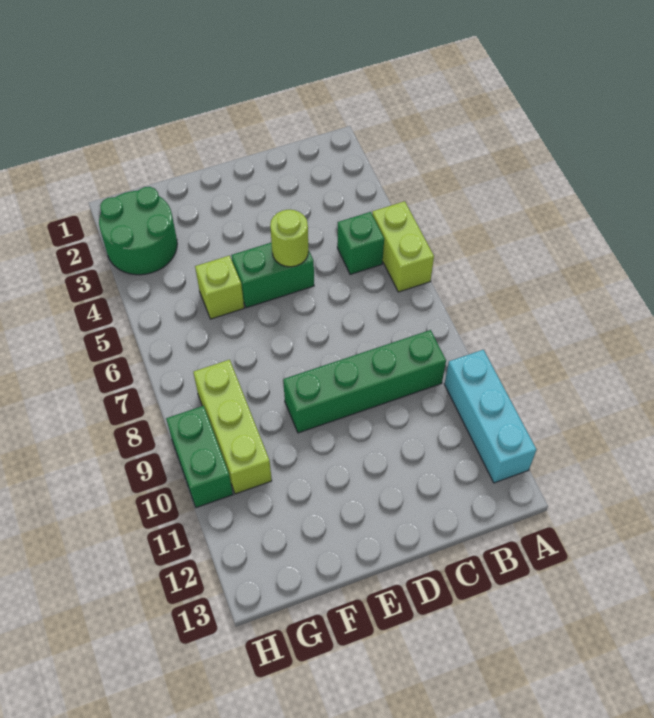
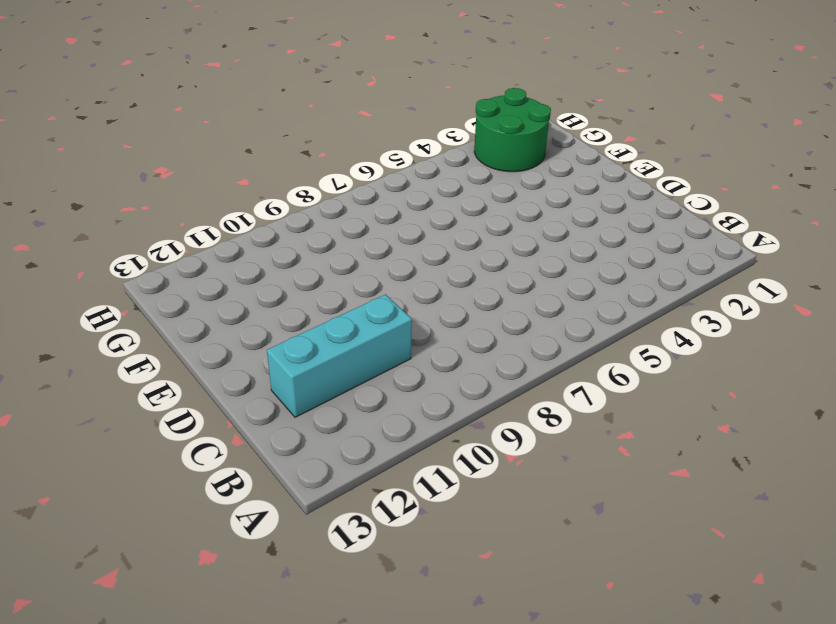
cyan brick C10:C12 level 1 -> cyan brick A10:A12 level 1
none -> lime brick A5:A6 level 1
none -> green brick B5 level 1

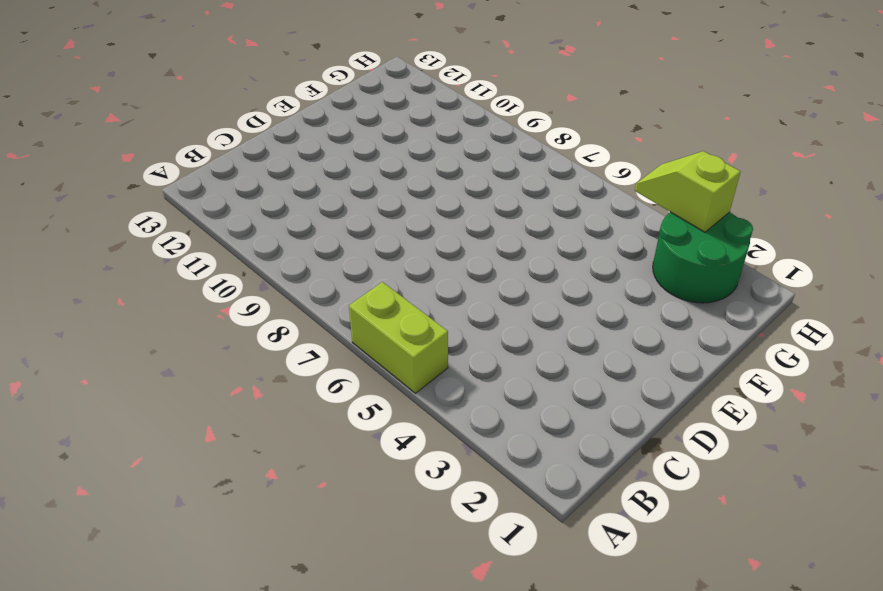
lime slope H3:H4 level 2 top 3 -> none
none -> cyan brick A10:A12 level 1
none -> green brick B5 level 1

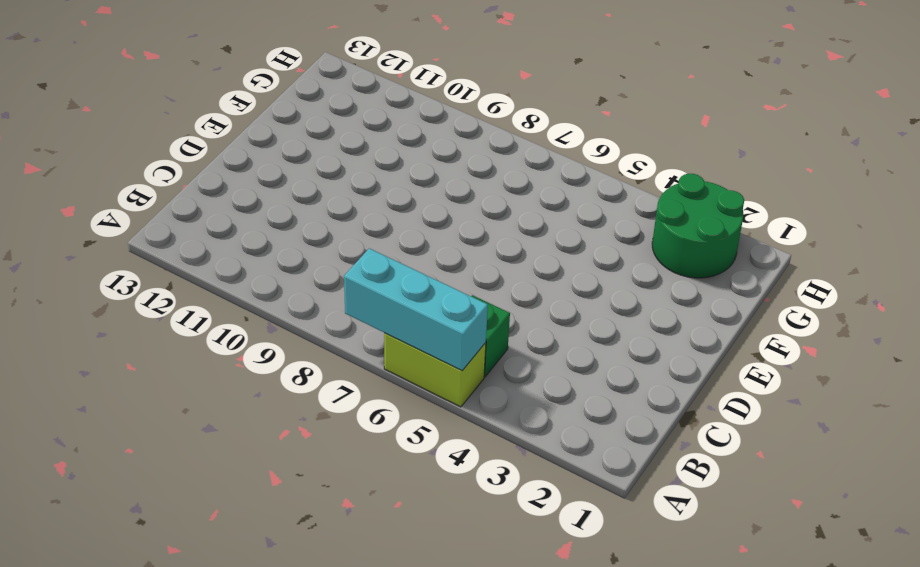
cyan brick A5:A7 level 2 -> cyan brick A10:A12 level 1
none -> green brick B9:E9 level 1
none -> green brick D5:E5 level 1

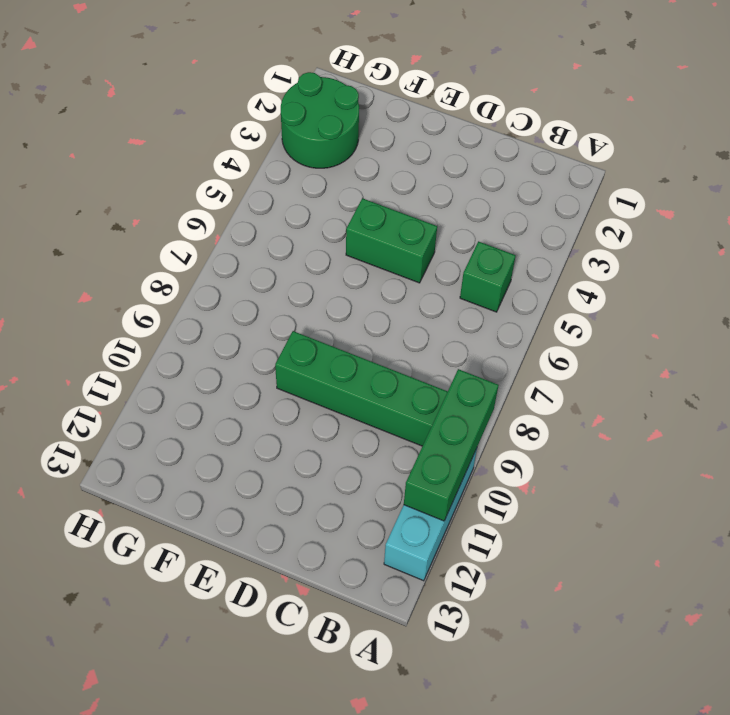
green brick A9:A11 level 2 -> none
none -> lime brick A5:A6 level 1
none -> lime brick F5 level 1

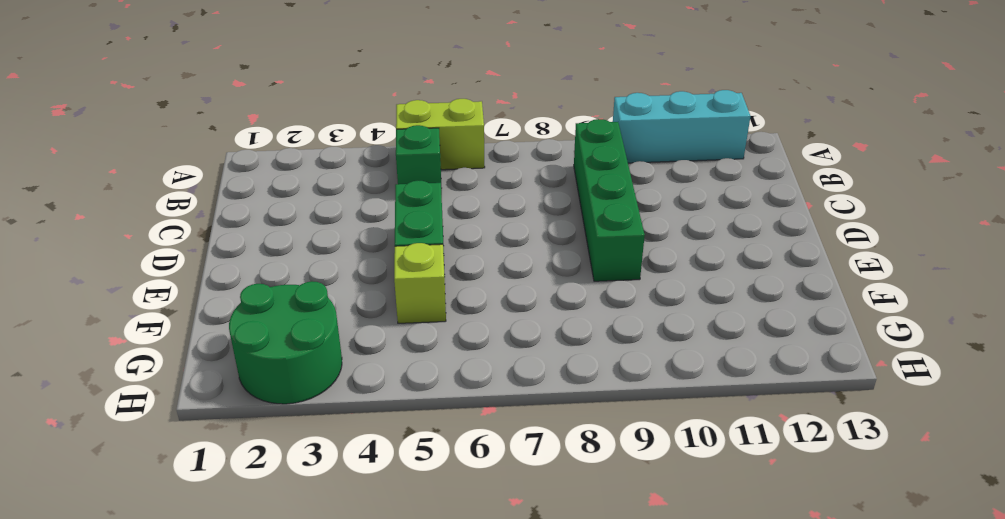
none -> lime brick G8:G10 level 1
none -> green brick H9:H10 level 1

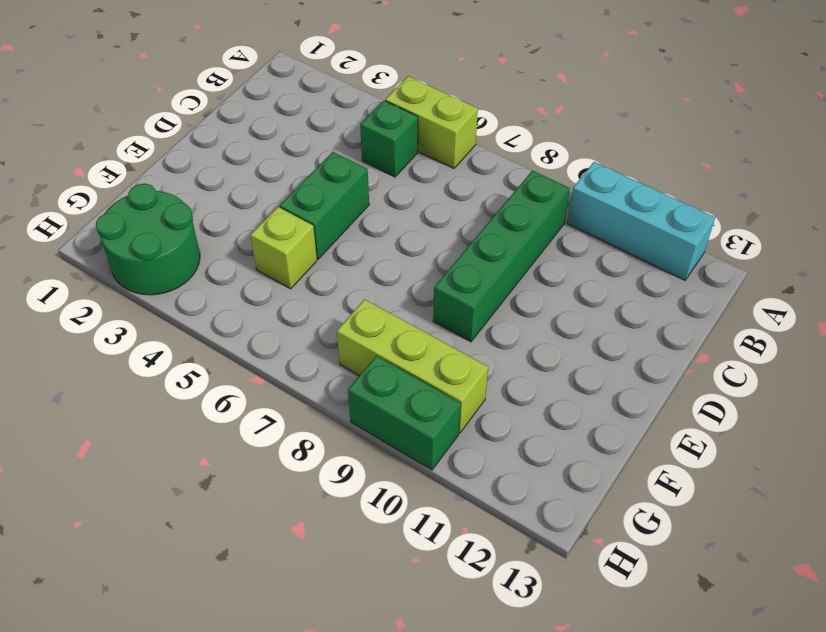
none -> lime round brick D5 level 2

